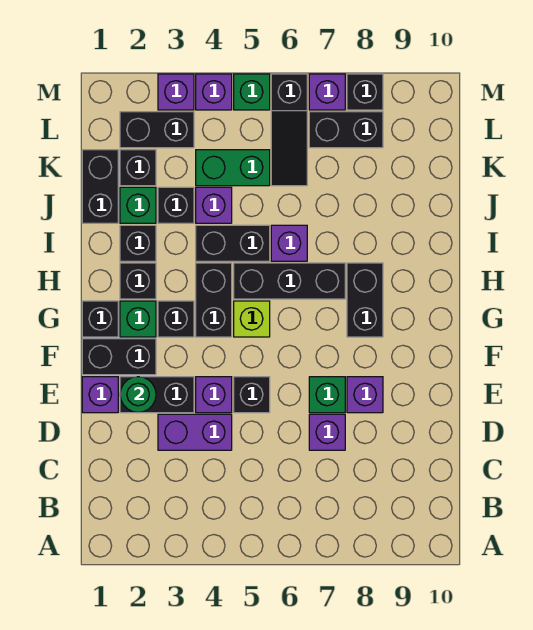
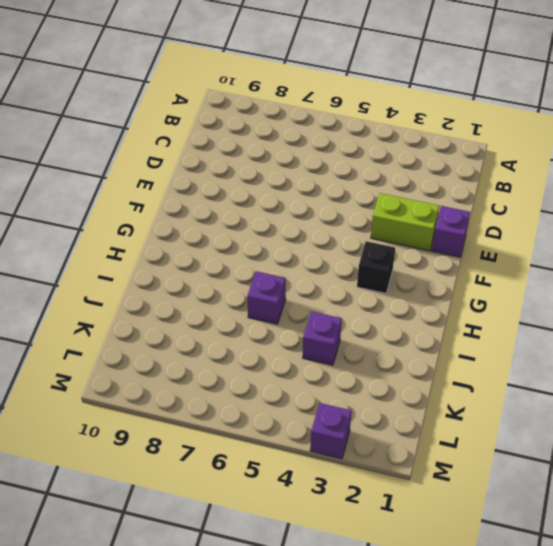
lime brick E2:E3 level 1 -> black brick E2:E3 level 1
none -> purple brick D3:D4 level 1
none -> purple brick D7 level 1
none -> purple brick E4 level 1
none -> black brick E5 level 1

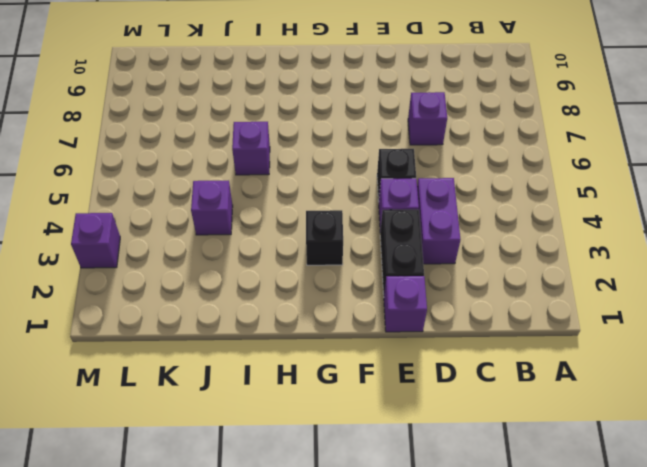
none -> green brick E7 level 1
none -> purple brick E8 level 1
none -> black brick F1:F2 level 1
none -> black brick G1 level 1

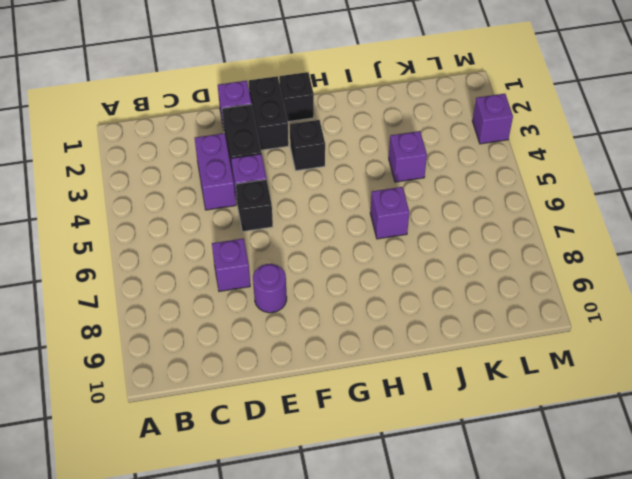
purple round brick E8 level 1 -> purple brick E8 level 1
none -> green brick E7 level 1
none -> green brick G2 level 1
none -> black brick G4:H4 level 1
none -> lime brick G5 level 1

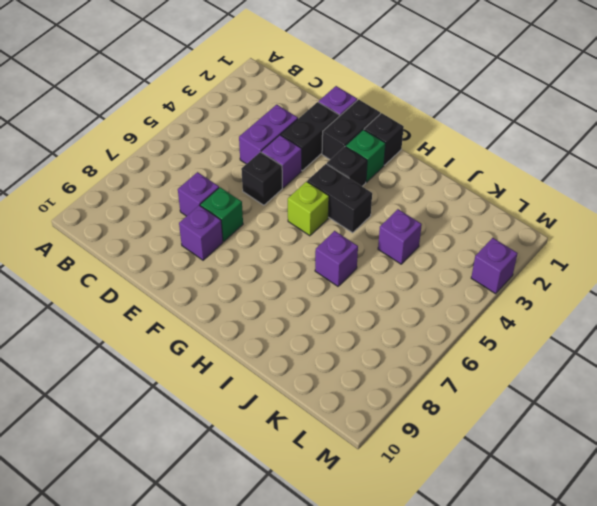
none -> black brick G8:H8 level 1
none -> black brick H2 level 1
none -> black brick H5:H7 level 1
none -> black brick I2 level 1

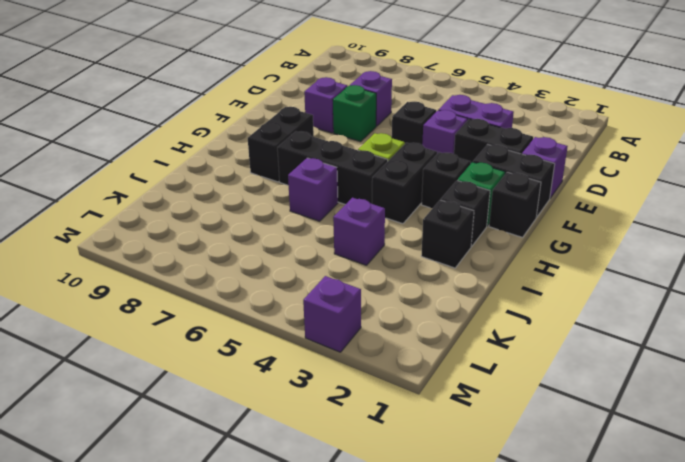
none -> black brick I4:I5 level 1
none -> black brick J1:K1 level 1
none -> green brick J2 level 1
none -> black brick J3 level 1

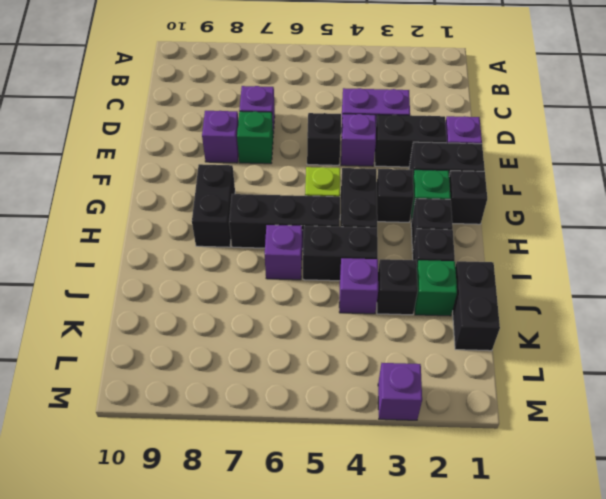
none -> black brick K2 level 1
none -> green brick K4:K5 level 1
none -> black slope K6:M6 level 1 top M
none -> black brick L2:L3 level 1

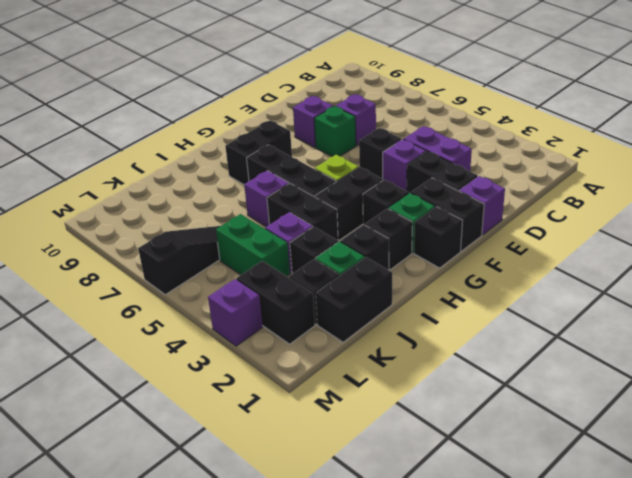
none -> black brick L7:L8 level 1
none -> purple brick M4 level 1
none -> green brick M5 level 1
none -> purple brick M7 level 1

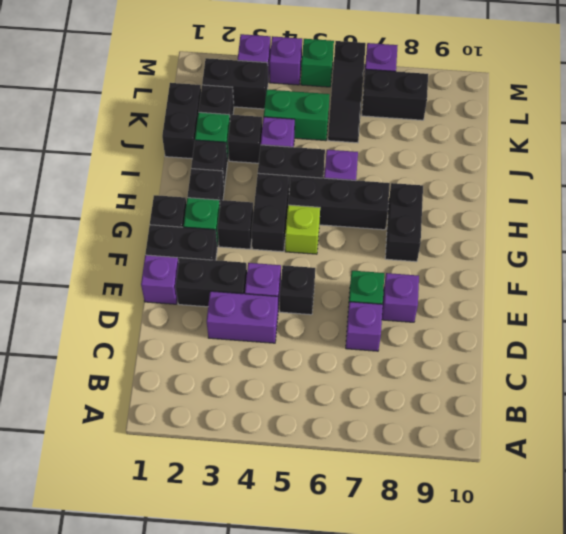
none -> black brick M8 level 1
none -> green round brick E2 level 2

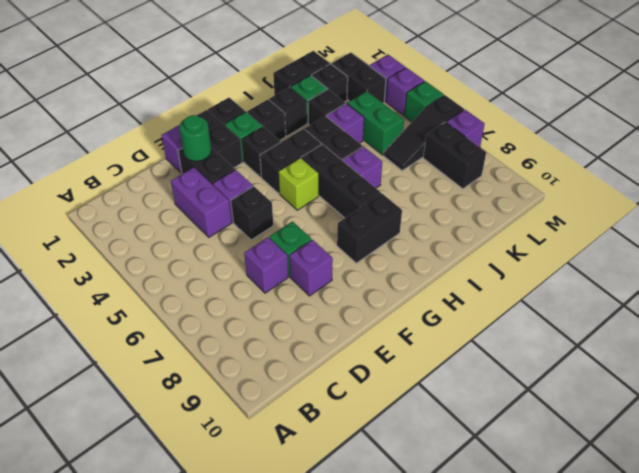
none -> black brick M8 level 1

